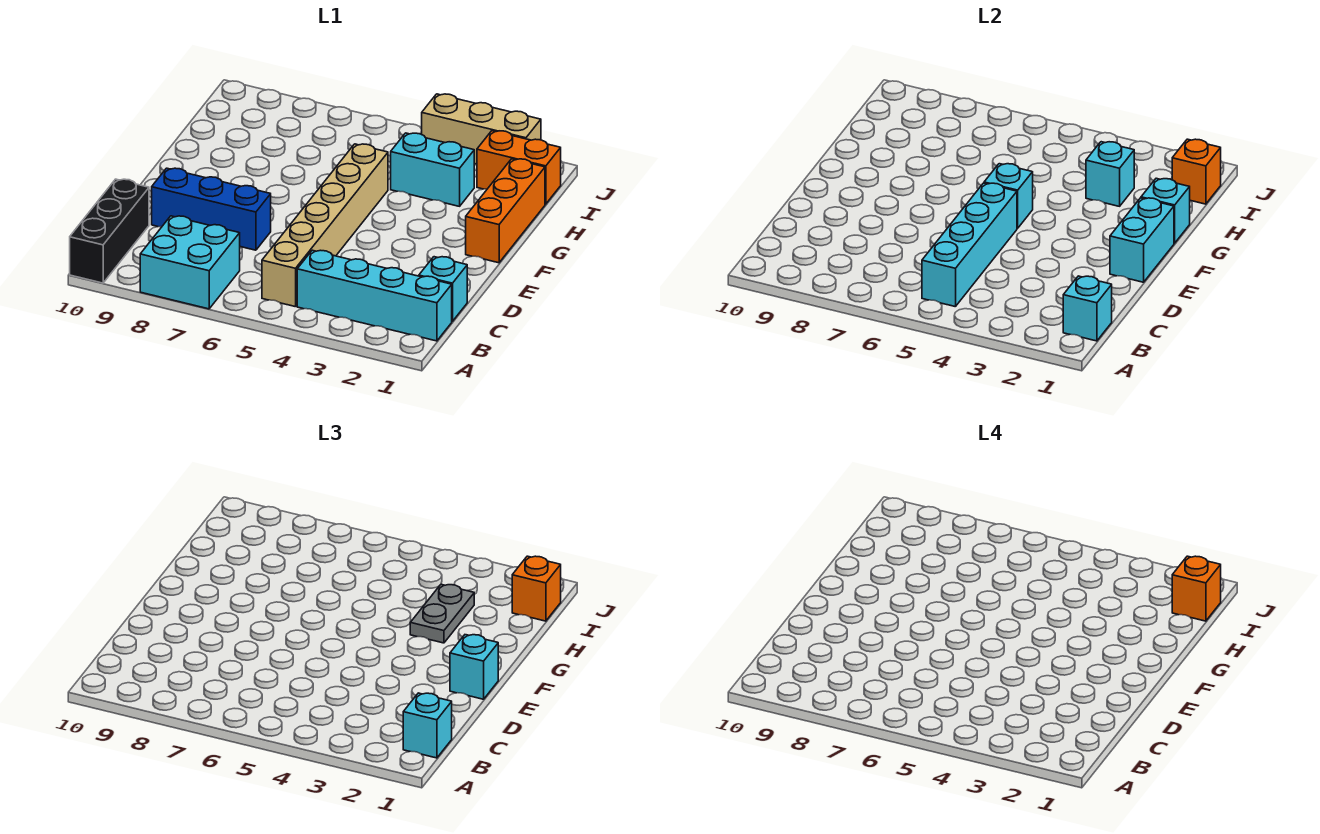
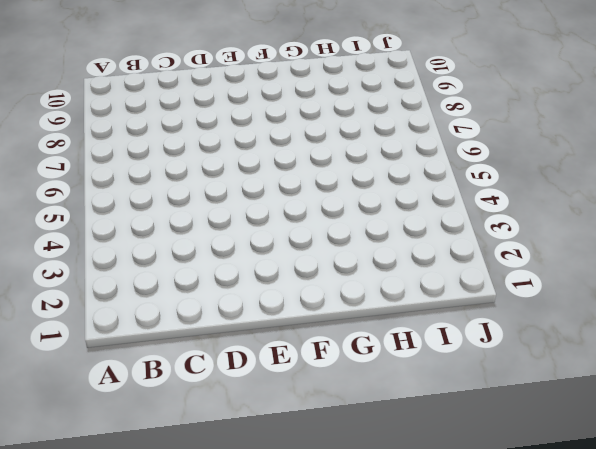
none -> cyan brick A7:B8 level 1
none -> black brick A10:C10 level 1
none -> cyan brick B1:B4 level 1

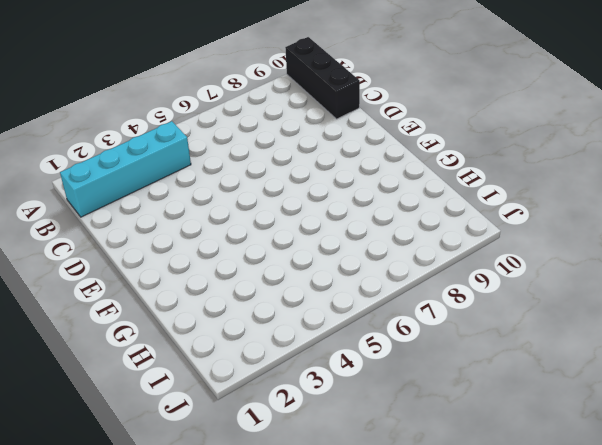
none -> cyan brick A7:B8 level 1
none -> tan brick B5:G5 level 1
none -> cyan brick C1 level 1

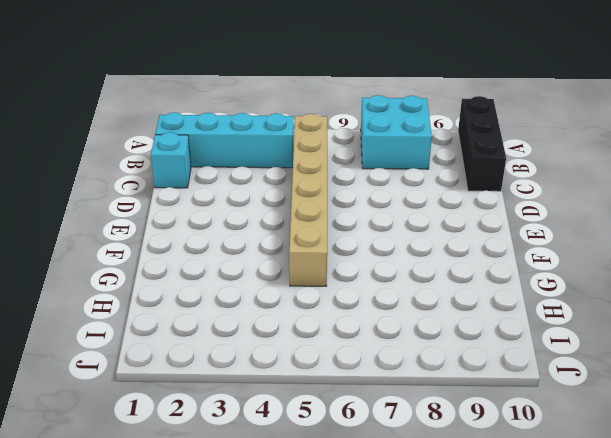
none -> blue brick D7:D9 level 1
none -> orange brick F1:H1 level 1
none -> cyan brick H3:H4 level 1

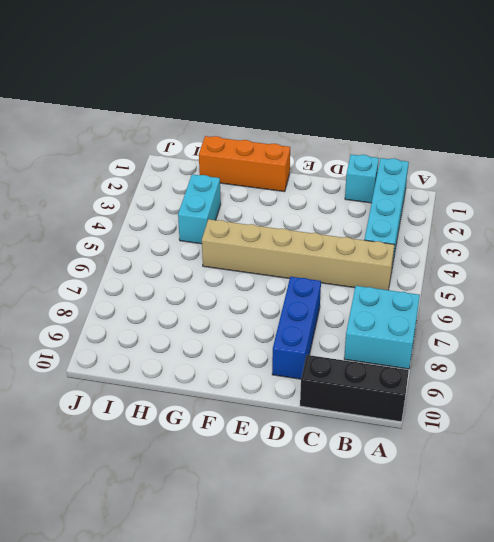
none -> orange brick I1:I2 level 1
none -> tan brick J2:J4 level 1
none -> cyan brick B1 level 2

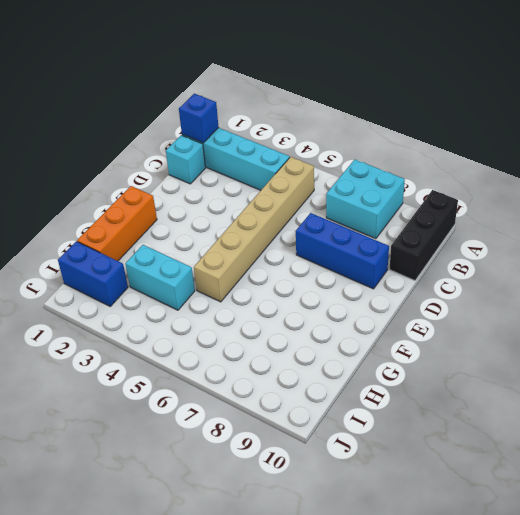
blue brick B1 level 2 -> cyan brick B1 level 2
blue brick I1:I2 level 1 -> orange brick I1:I2 level 1
none -> tan brick J2:J4 level 1
none -> cyan brick B5:E5 level 2
none -> cyan brick E1:F1 level 2

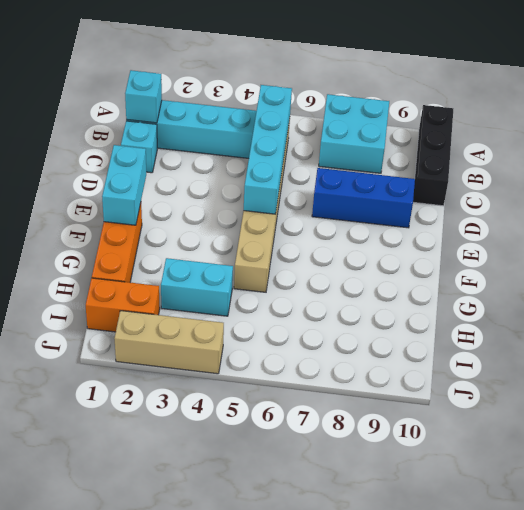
none -> cyan brick F5 level 2
none -> cyan brick G1 level 2
none -> cyan brick H3 level 2

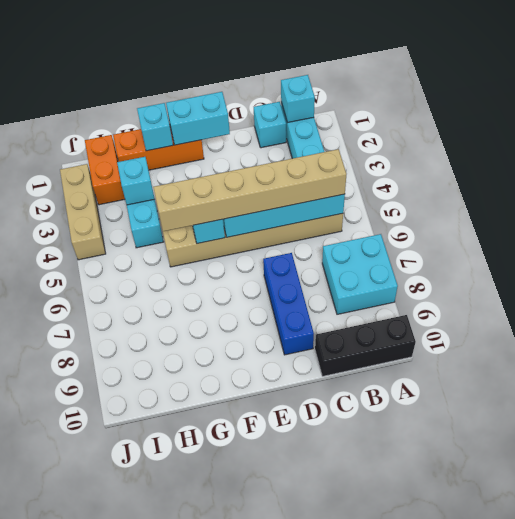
tan brick B5:G5 level 3 -> none
none -> orange brick I1 level 2
none -> cyan brick B1 level 3
none -> cyan brick E1 level 3

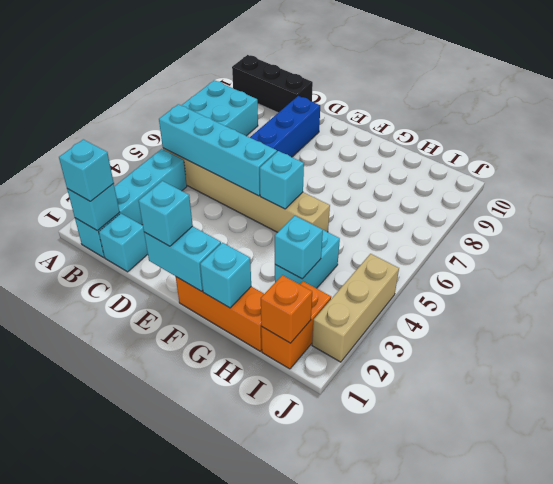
none -> grey plate G3:H3 level 3
none -> orange brick I1 level 3
none -> orange brick I1 level 4

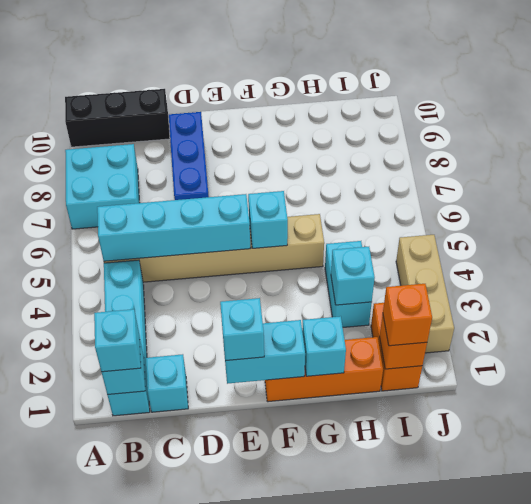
none -> grey plate G3:H3 level 3
none -> orange brick I1 level 4

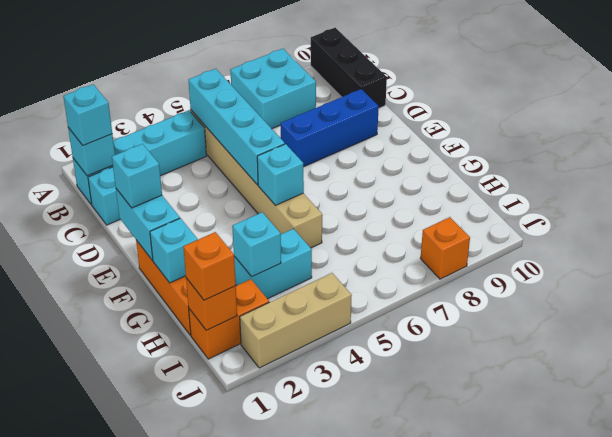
orange brick J8 level 1 -> orange brick I1 level 4
none -> grey plate G3:H3 level 3

